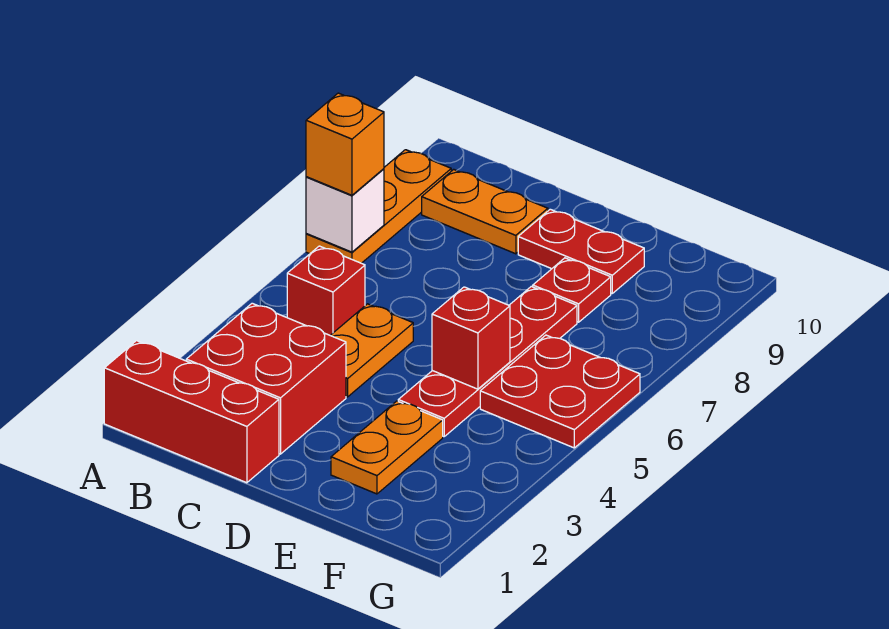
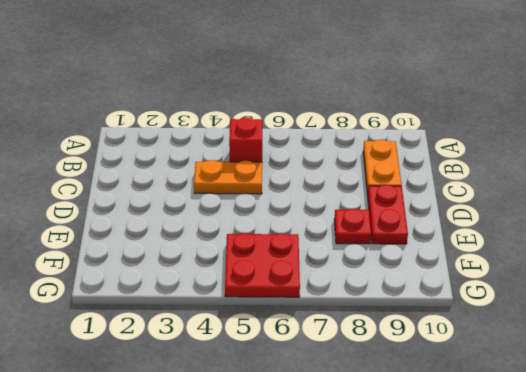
none -> red brick A1:C1 level 1
none -> orange plate A7:A9 level 1
none -> red brick B2:C3 level 1

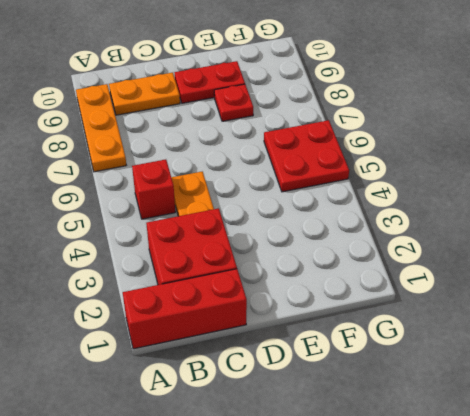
none -> orange plate E2:E3 level 1
none -> red plate E4:E7 level 1
none -> white brick A7 level 2

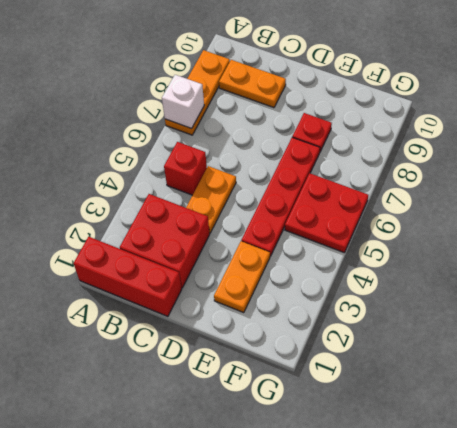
none -> red plate D9:E9 level 1
none -> red brick E5 level 2
none -> orange brick A7 level 3

